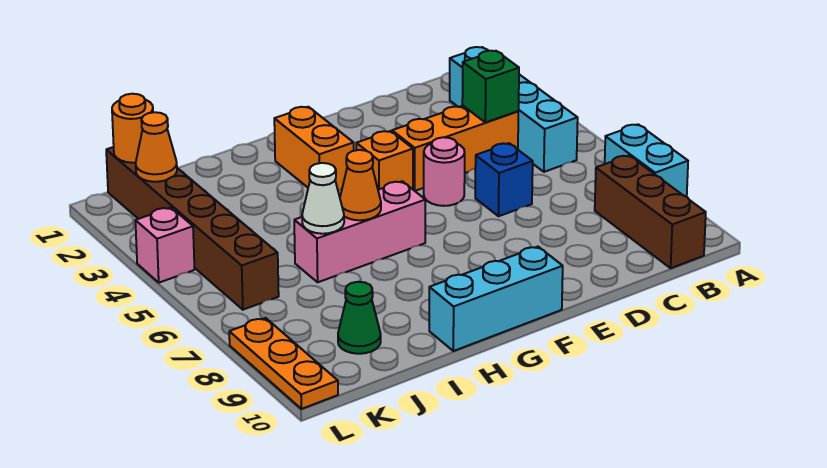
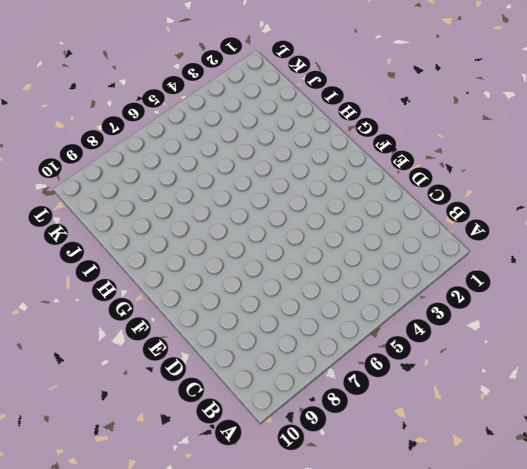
none -> cyan brick A7:A8 level 1
none -> cyan brick B2:B5 level 1
none -> brown brick B8:B10 level 1

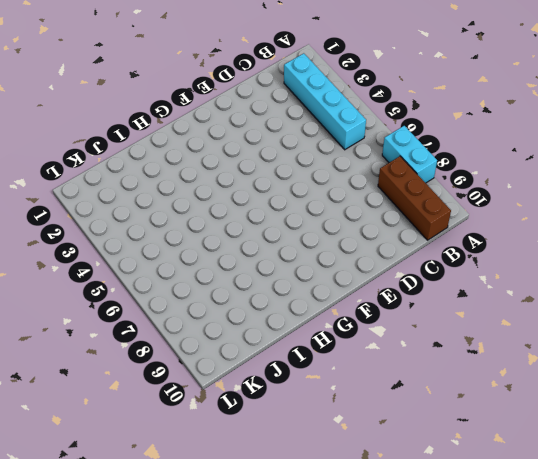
none -> orange brick C4:E4 level 1
none -> blue brick D6 level 1
none -> pink round brick E5 level 1

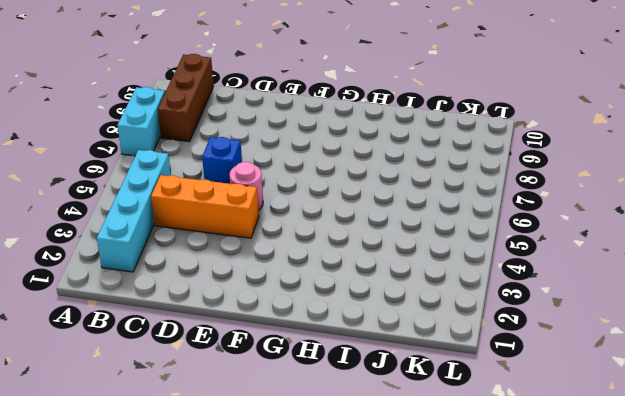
none -> orange brick F4 level 1
none -> cyan brick F10:H10 level 1
none -> orange brick G2:G3 level 1

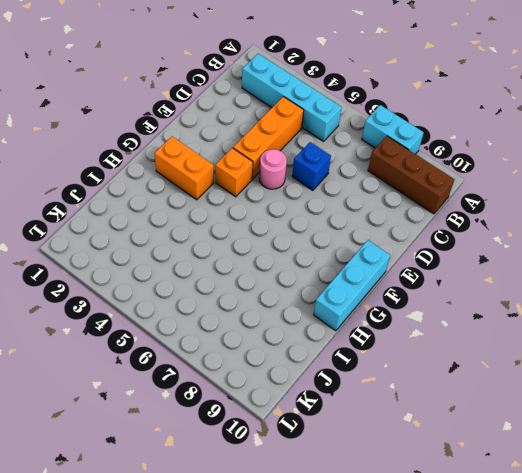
none -> pink brick G6:I6 level 1
none -> green cone J9 level 1
none -> brown brick K1:K6 level 1

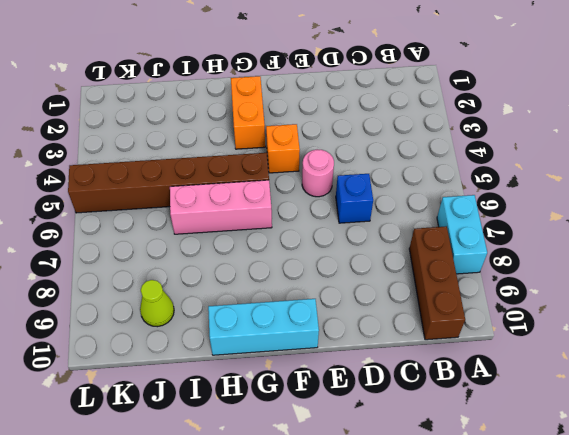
brown brick G5:L5 level 1 -> brown brick K1:K6 level 1
lime cone J9 level 1 -> green cone J9 level 1
none -> cyan brick B2:B5 level 1
none -> orange brick C4:E4 level 1
none -> pink brick L4 level 1

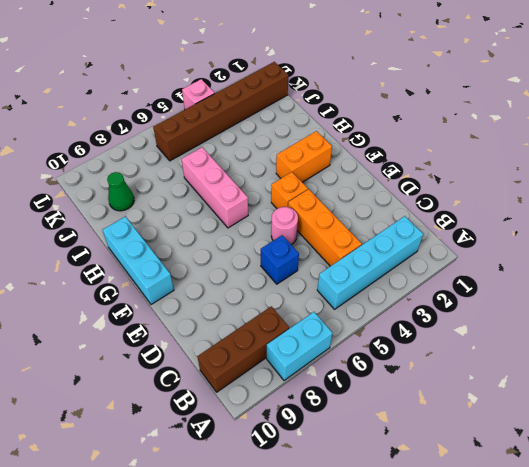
none -> orange plate L8:L10 level 1
none -> green brick C4 level 2
none -> orange cone H6 level 2

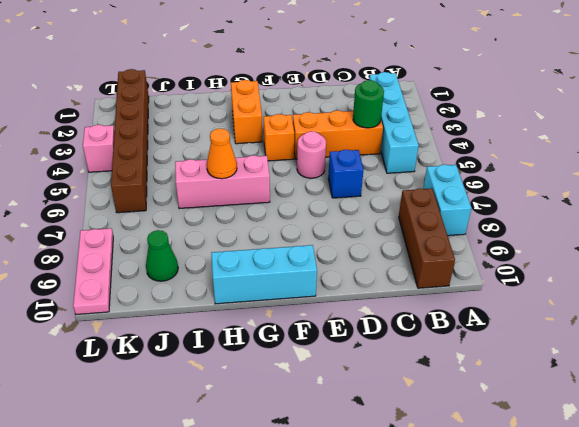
green round brick C4 level 2 -> green brick C4 level 2
pink plate L8:L10 level 1 -> orange plate L8:L10 level 1
none -> white cone I6 level 2
none -> orange round brick K1 level 2
none -> orange cone K2 level 2

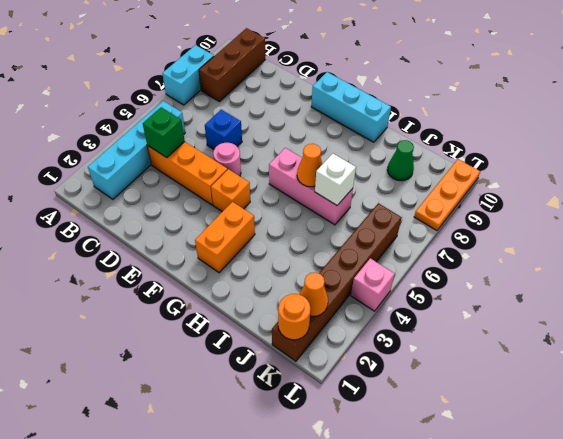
white brick I6 level 2 -> white cone I6 level 2

